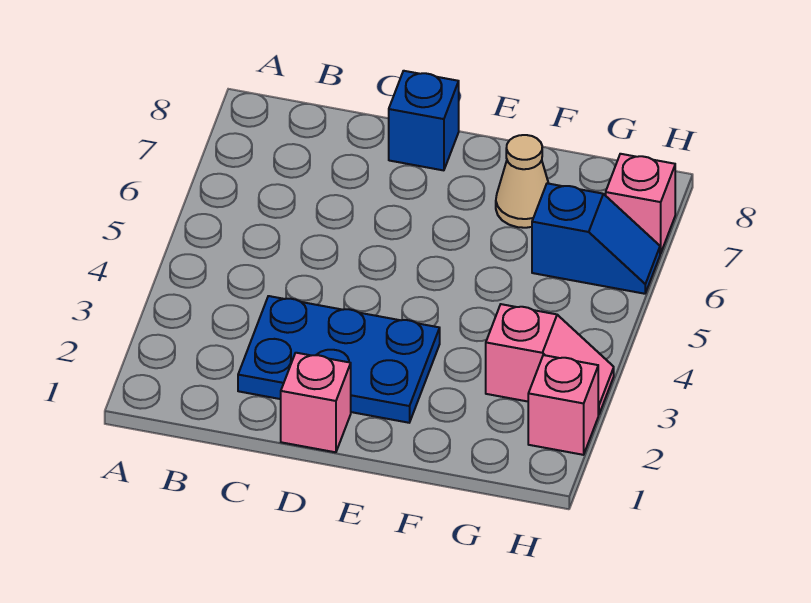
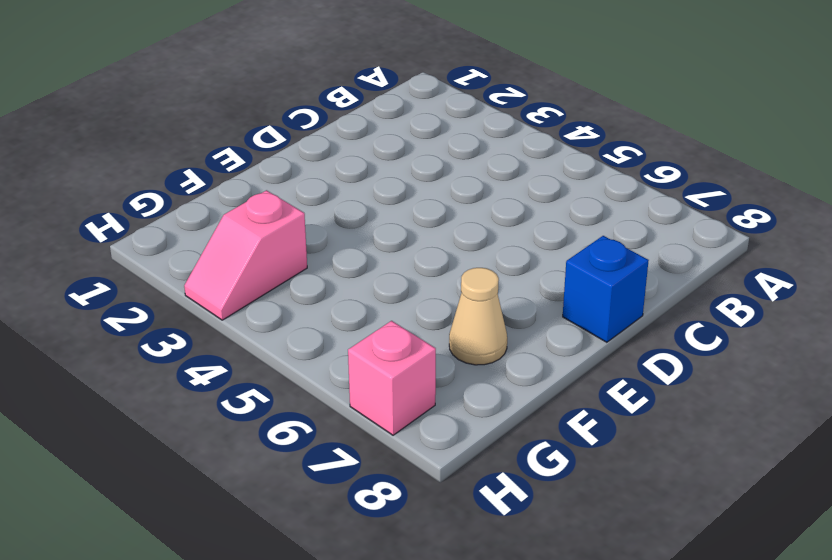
none -> blue plate C2:E3 level 1
none -> pink brick D1 level 1

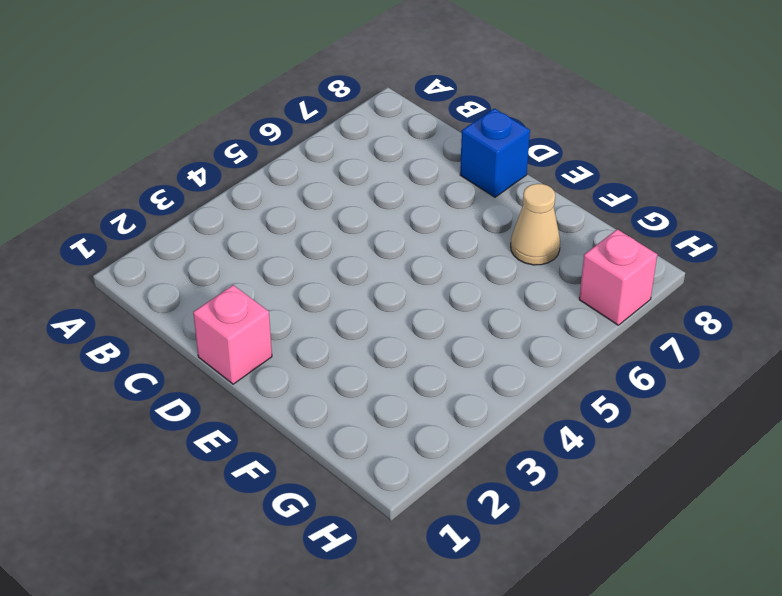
none -> blue plate C2:E3 level 1
none -> pink slope G3:H3 level 1 top G

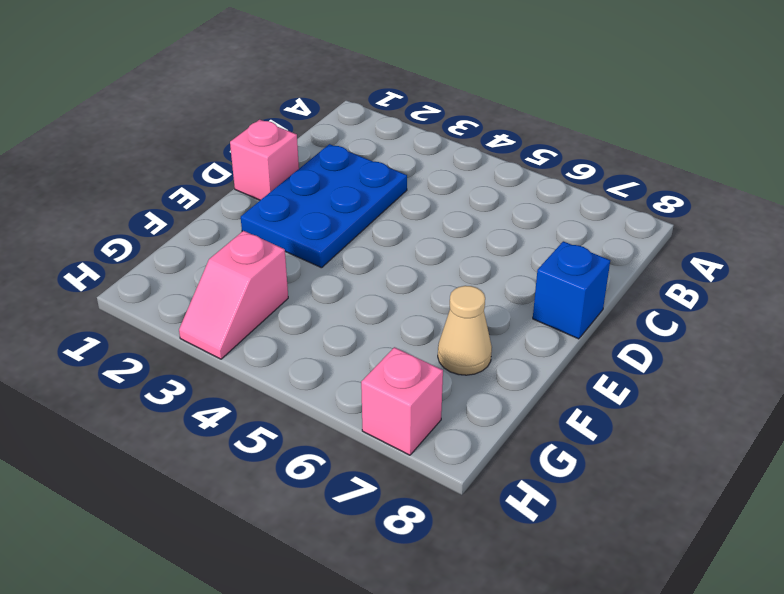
none -> blue slope G6:H6 level 1 top G
none -> pink brick H2 level 1

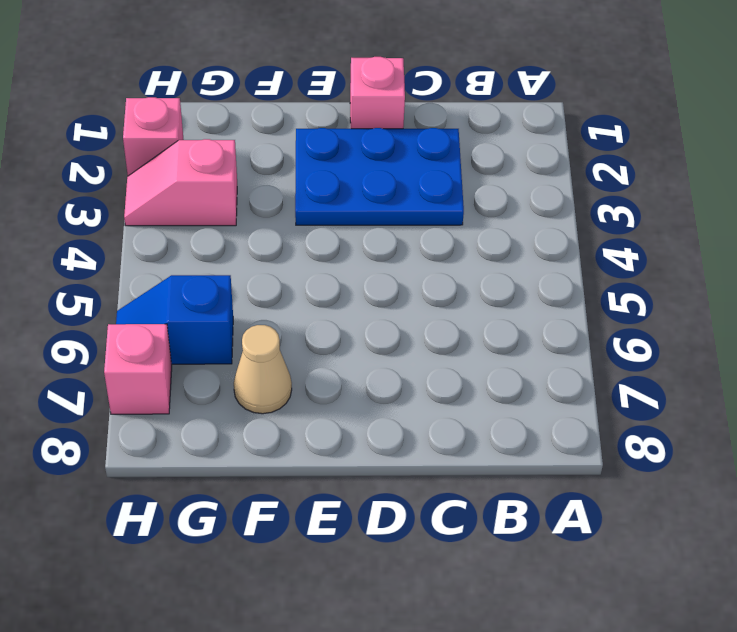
none -> blue brick D8 level 1

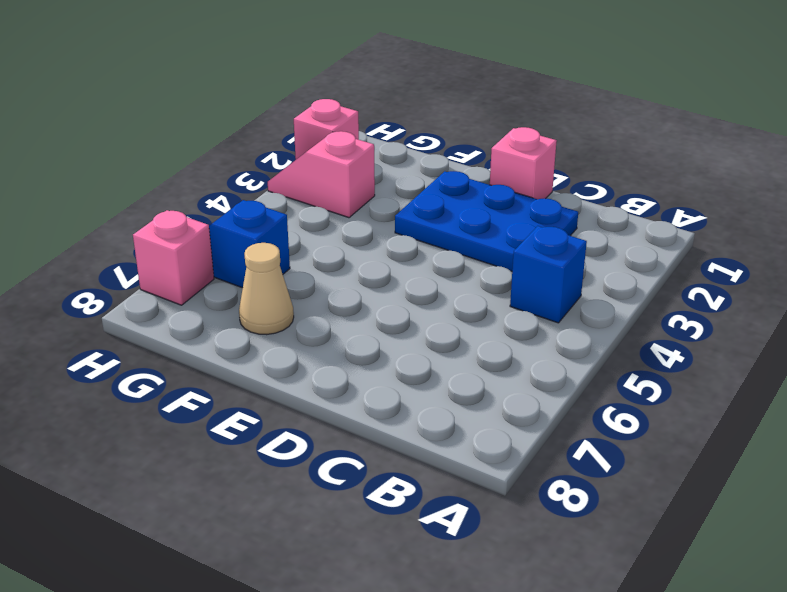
blue brick B4 level 1 -> blue brick D8 level 1

